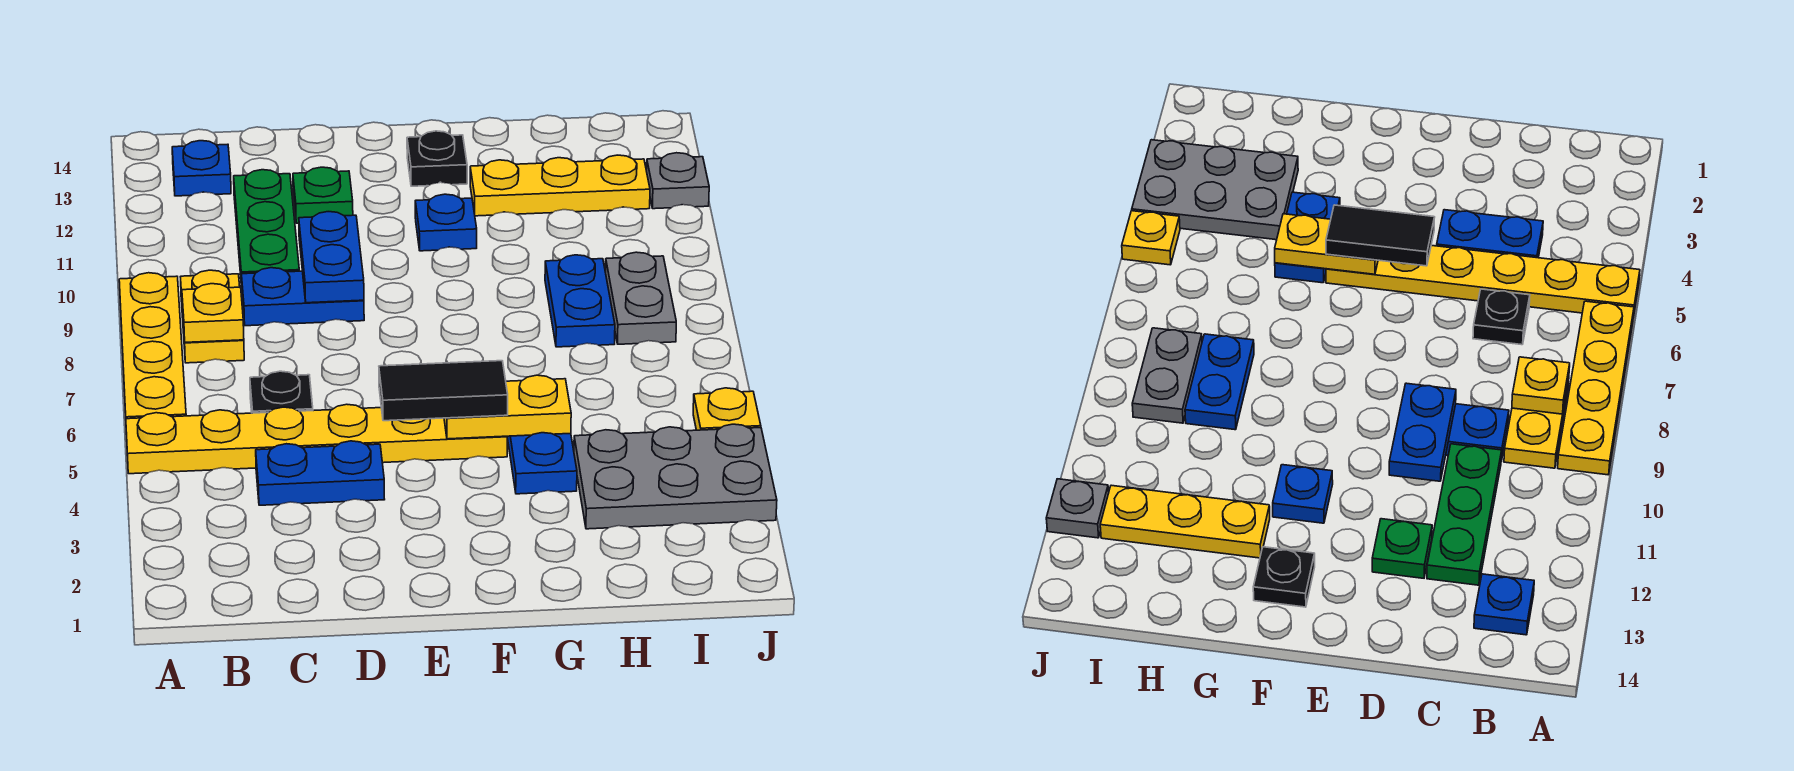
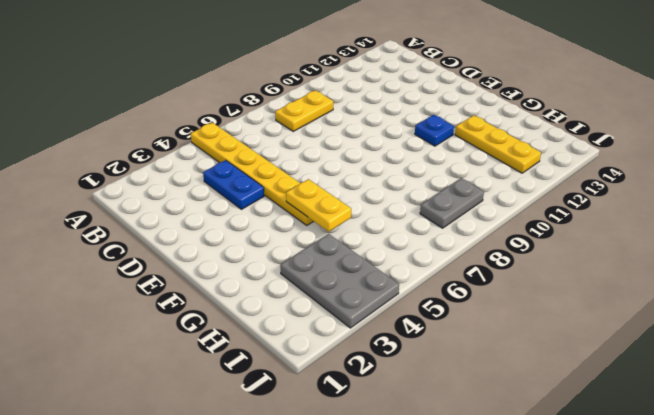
none -> yellow plate A6:A9 level 1
none -> blue plate B13 level 1
none -> black plate C6 level 1

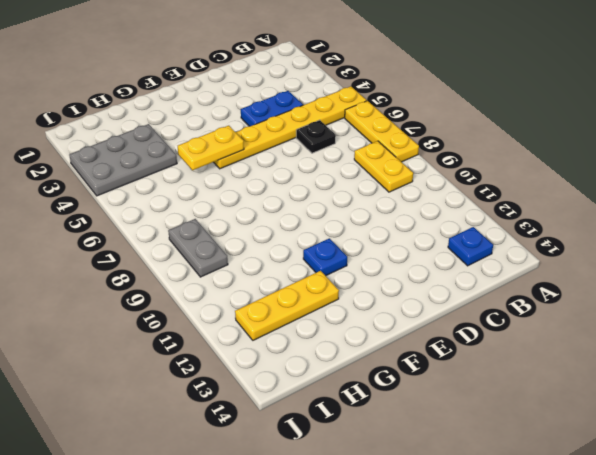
yellow plate A6:A8 level 1 -> yellow plate A6:A9 level 1
none -> blue plate C9:D9 level 1
none -> green plate C10:C12 level 1
none -> green plate D12 level 1

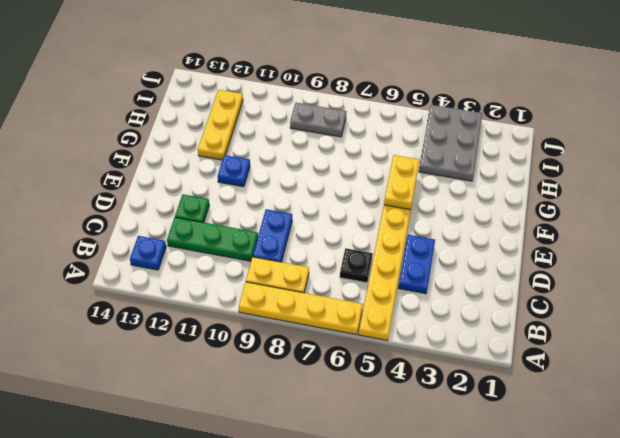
none -> black plate F13 level 1
none -> blue plate G4:G5 level 1
none -> blue plate H8:H9 level 1

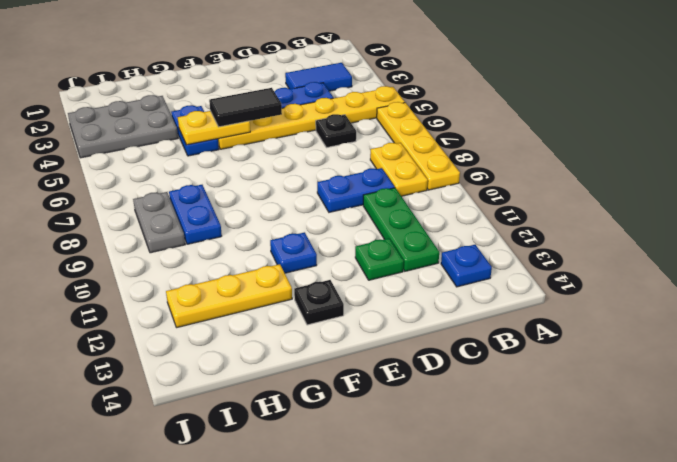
blue tile B3:C3 level 1 -> none
none -> yellow plate J5 level 1
none -> grey plate J12 level 1
none -> yellow plate B8 level 2

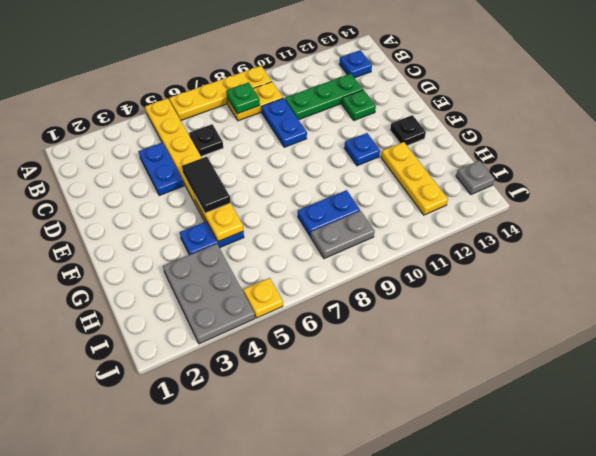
green plate B8 level 2 -> yellow plate B8 level 2
grey plate I14 level 1 -> grey plate J12 level 1
none -> blue plate D9:D10 level 2

